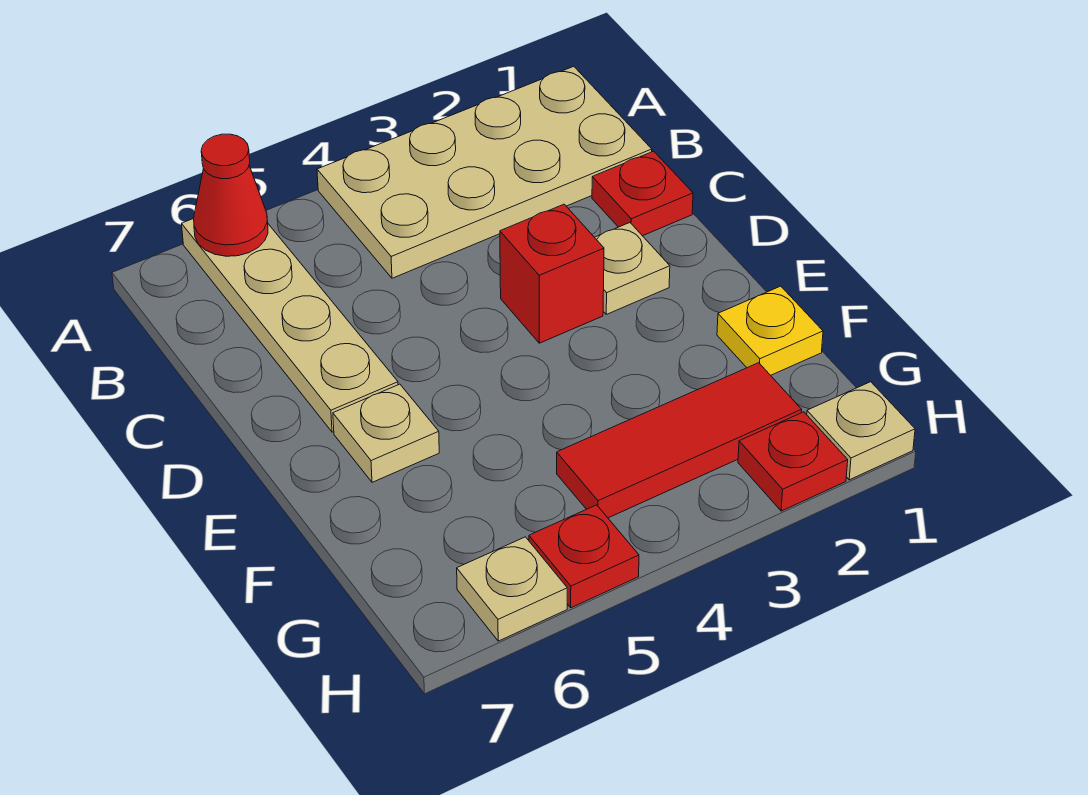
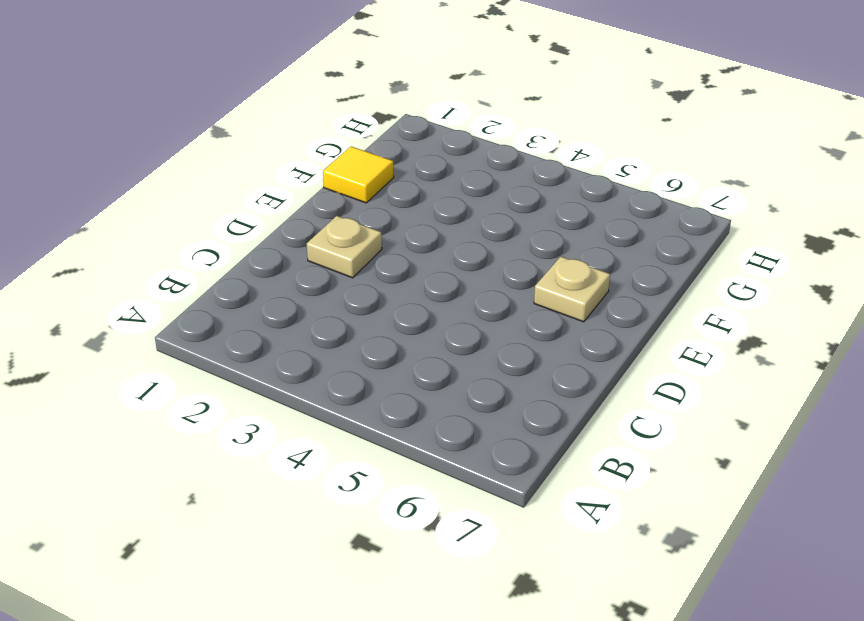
yellow tile F1 level 1 -> yellow plate F1 level 1
none -> tan plate A1:B4 level 1
none -> tan plate A6:D6 level 1
none -> red plate C1 level 1

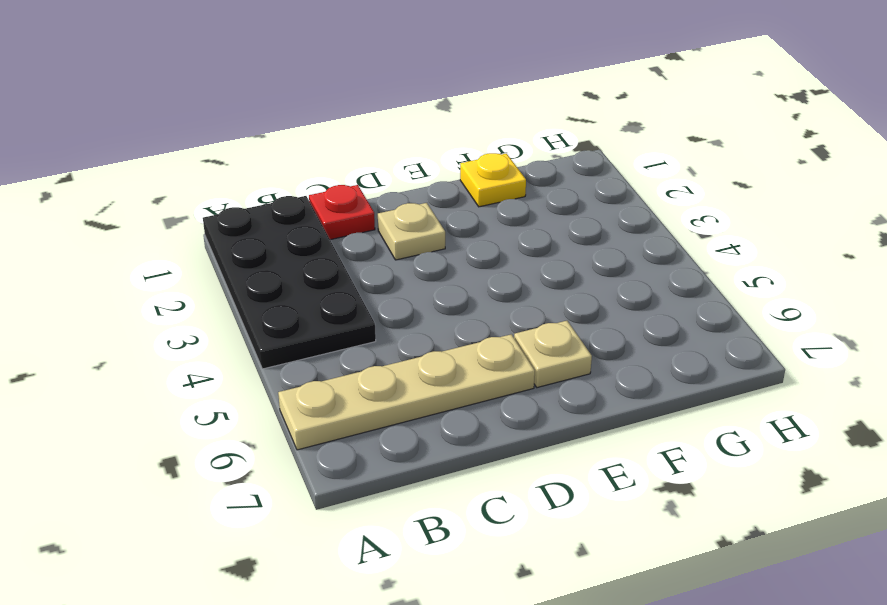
black plate A1:B4 level 1 -> tan plate A1:B4 level 1
none -> red brick D3 level 1
none -> red tile G2:G4 level 1
none -> tan plate H1 level 1

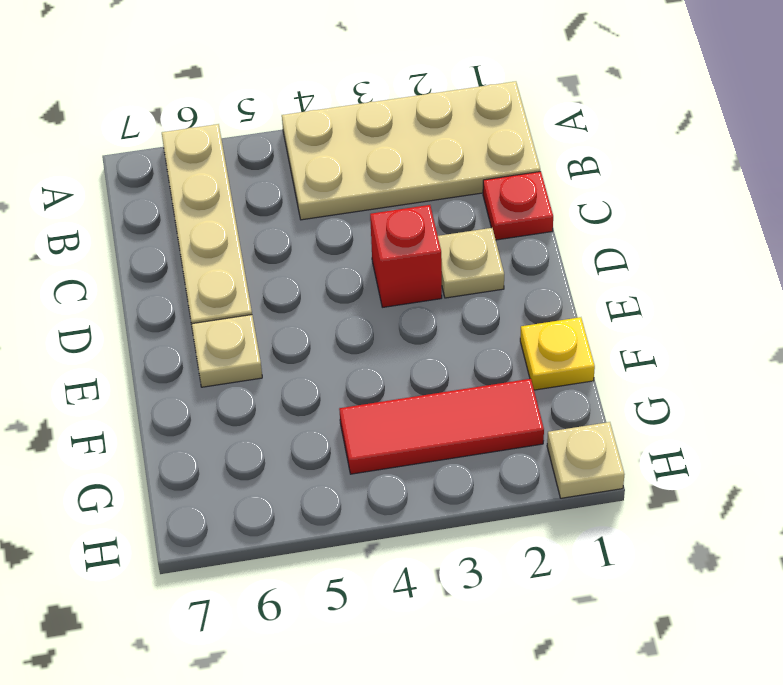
none -> red plate H2 level 1
none -> red plate H5 level 1
none -> tan plate H6 level 1

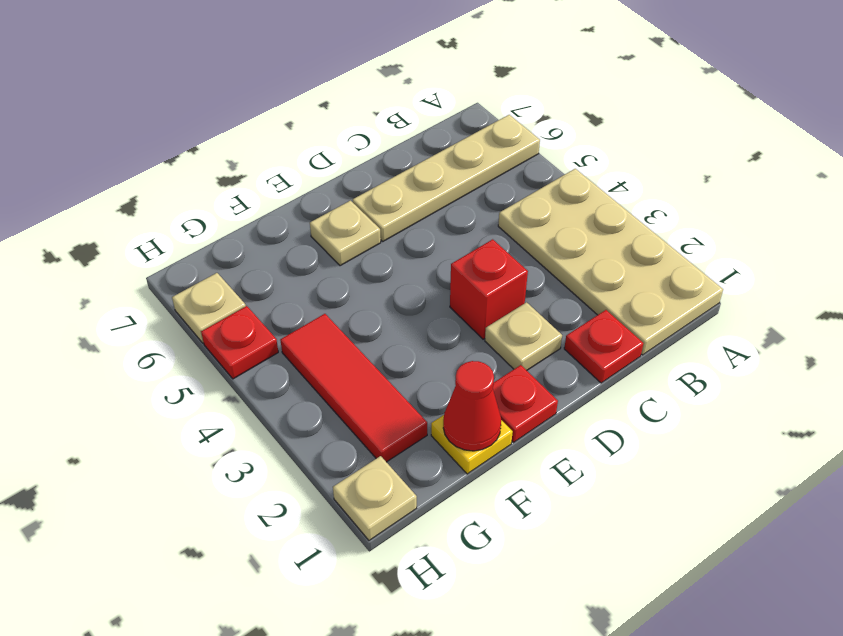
red plate E1 level 1 -> red plate H2 level 1
red cone F1 level 2 -> red cone A6 level 2

